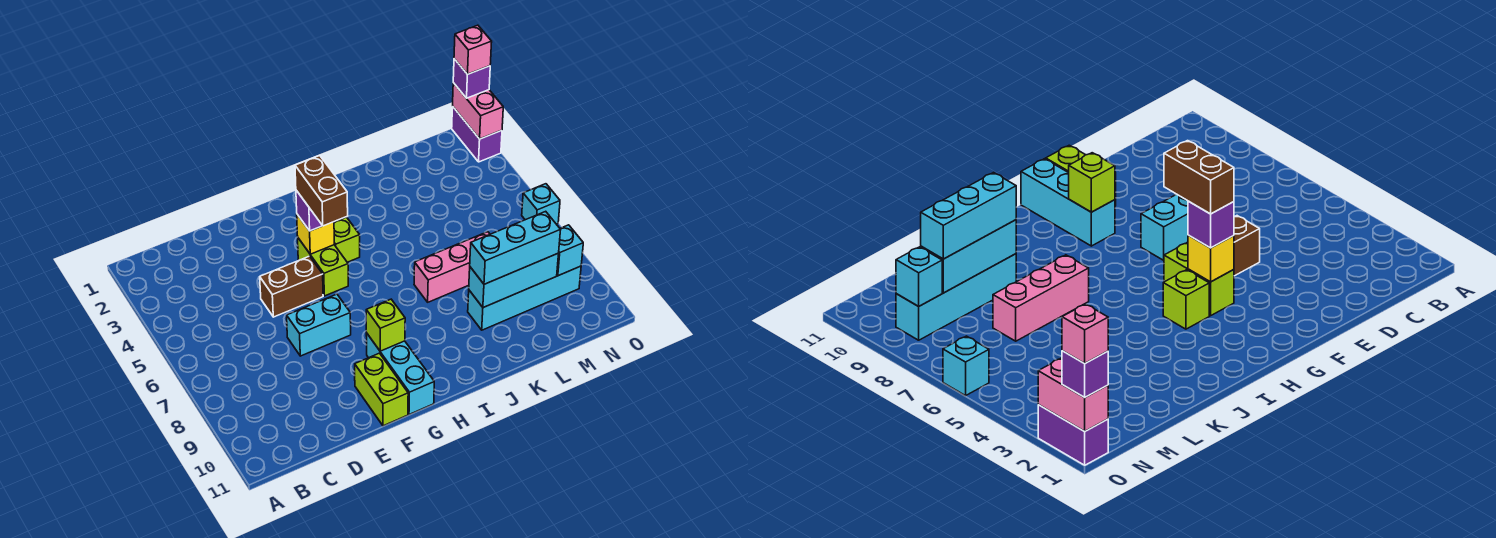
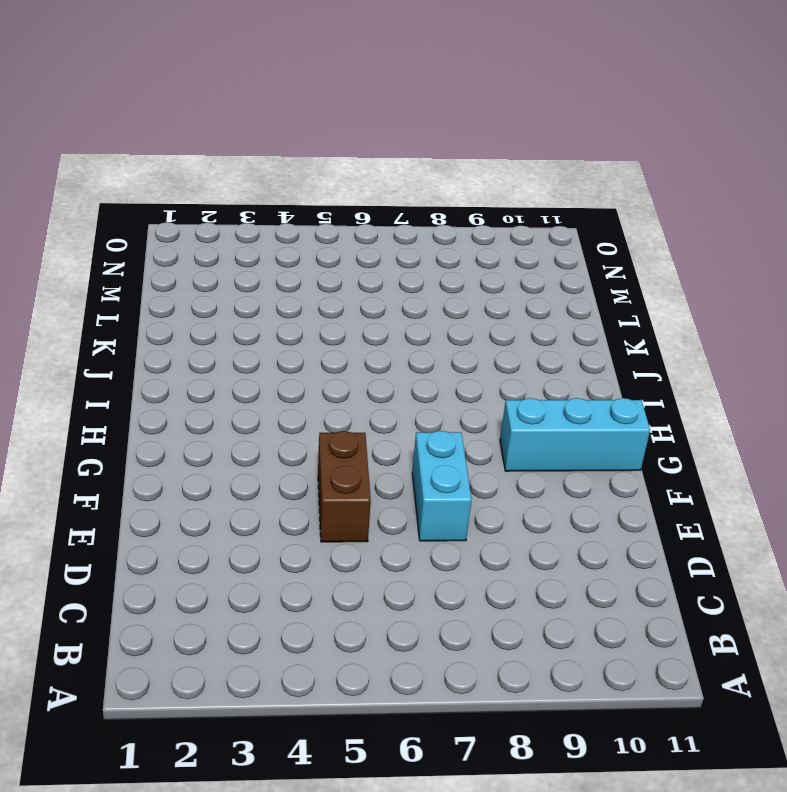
none -> lime brick F10:F11 level 1
none -> lime brick G4:G5 level 1
none -> lime brick H4 level 1

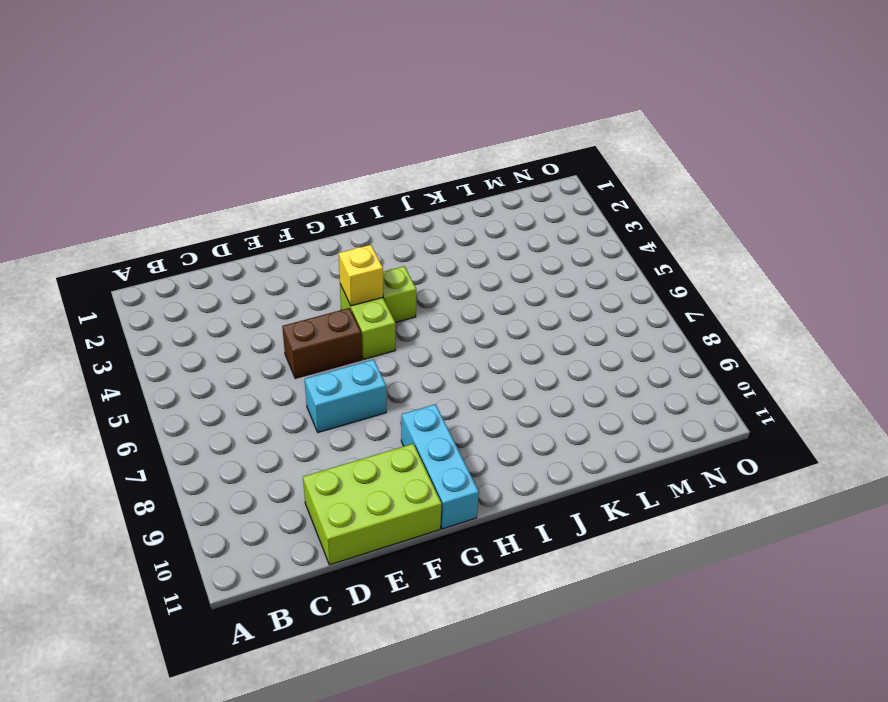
lime brick D10:F11 level 1 -> lime brick F10:F11 level 1
none -> pink brick J7:L7 level 1
none -> cyan brick K9:N9 level 1
none -> purple brick O1:O2 level 1

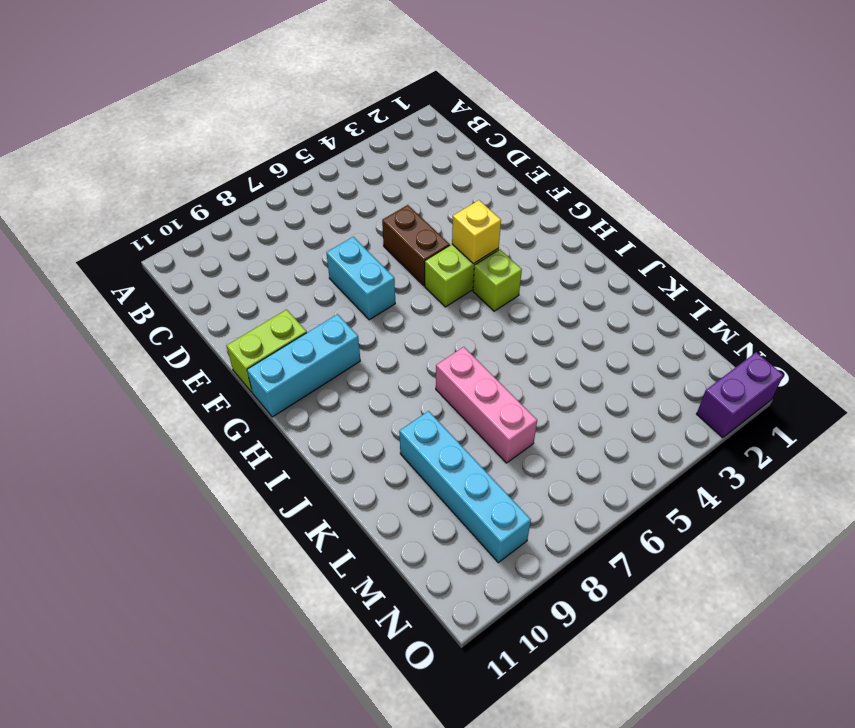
none -> cyan brick O6 level 1
none -> lime brick G9 level 2
none -> cyan brick K9:M9 level 2

